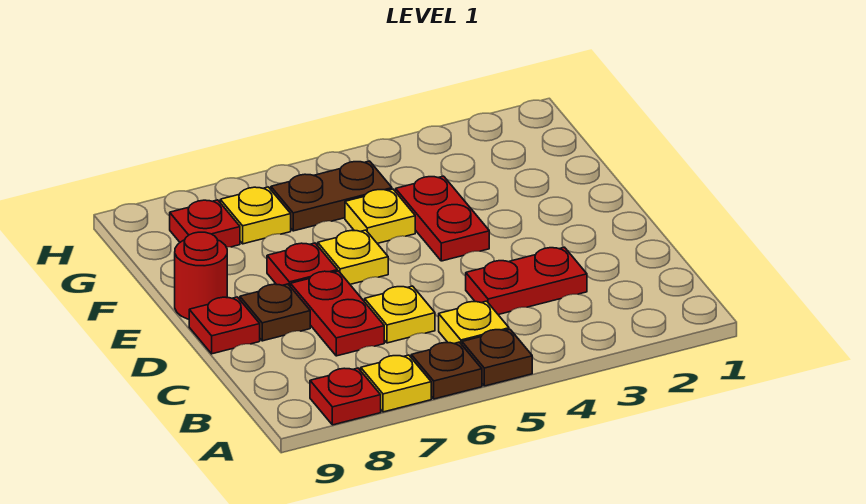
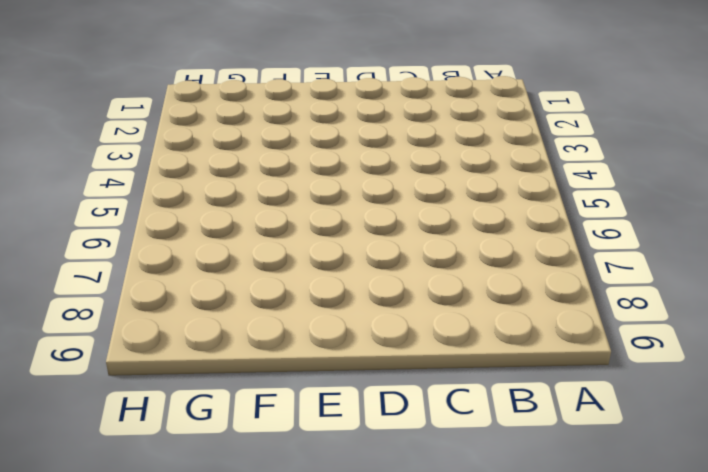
none -> brown plate A5 level 1
none -> brown plate A6 level 1
none -> yellow plate A7 level 1

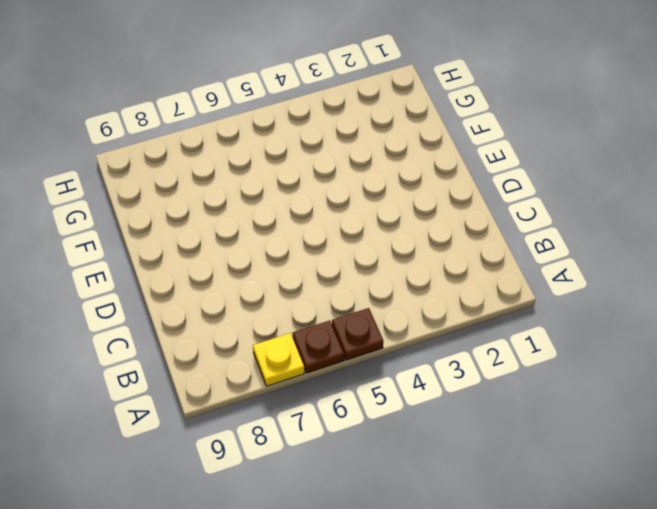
none -> red plate A8 level 1
none -> yellow plate B5 level 1
none -> red plate C3:C4 level 1

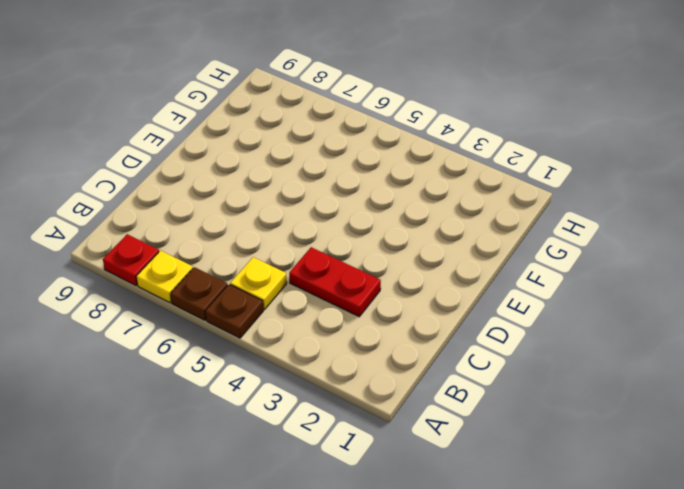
none -> yellow plate C6 level 1
none -> red plate C7:D7 level 1
none -> brown plate D8 level 1

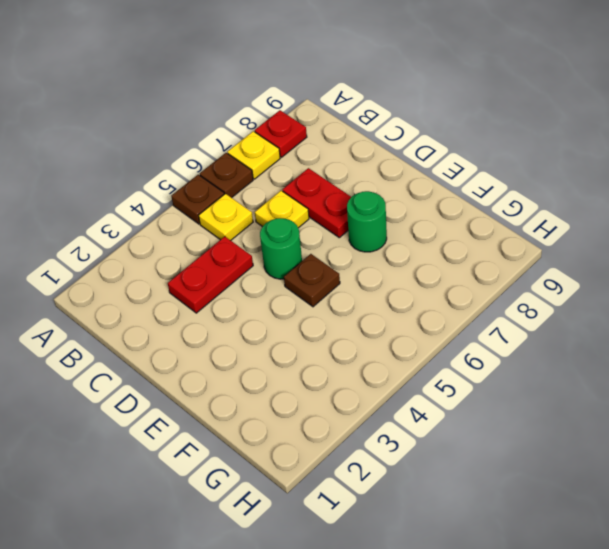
green round brick D5 level 1 -> none
brown plate E5 level 1 -> brown plate D8 level 1
green round brick E7 level 1 -> red plate E7 level 1
none -> red plate D9 level 1
none -> red plate E4:F4 level 1
none -> yellow plate E6 level 1

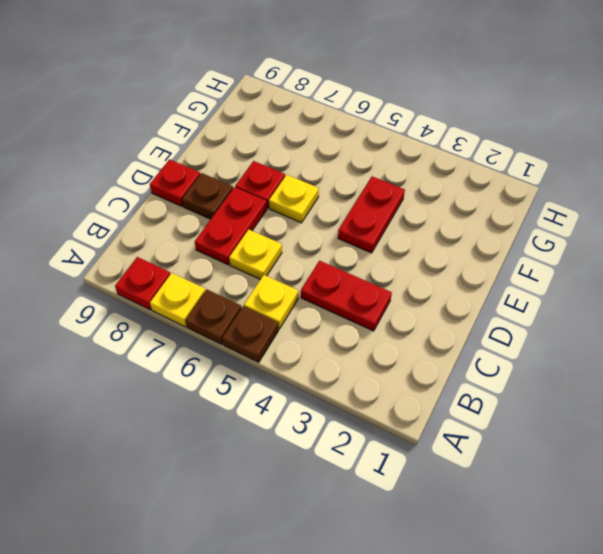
none -> red round brick E9 level 1
none -> yellow plate F5 level 1
none -> brown plate G5:G6 level 1

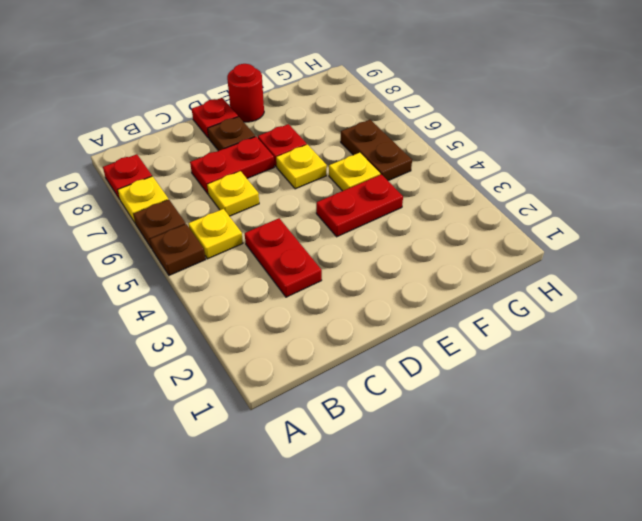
none -> yellow plate G7 level 1
none -> red plate G8 level 1

